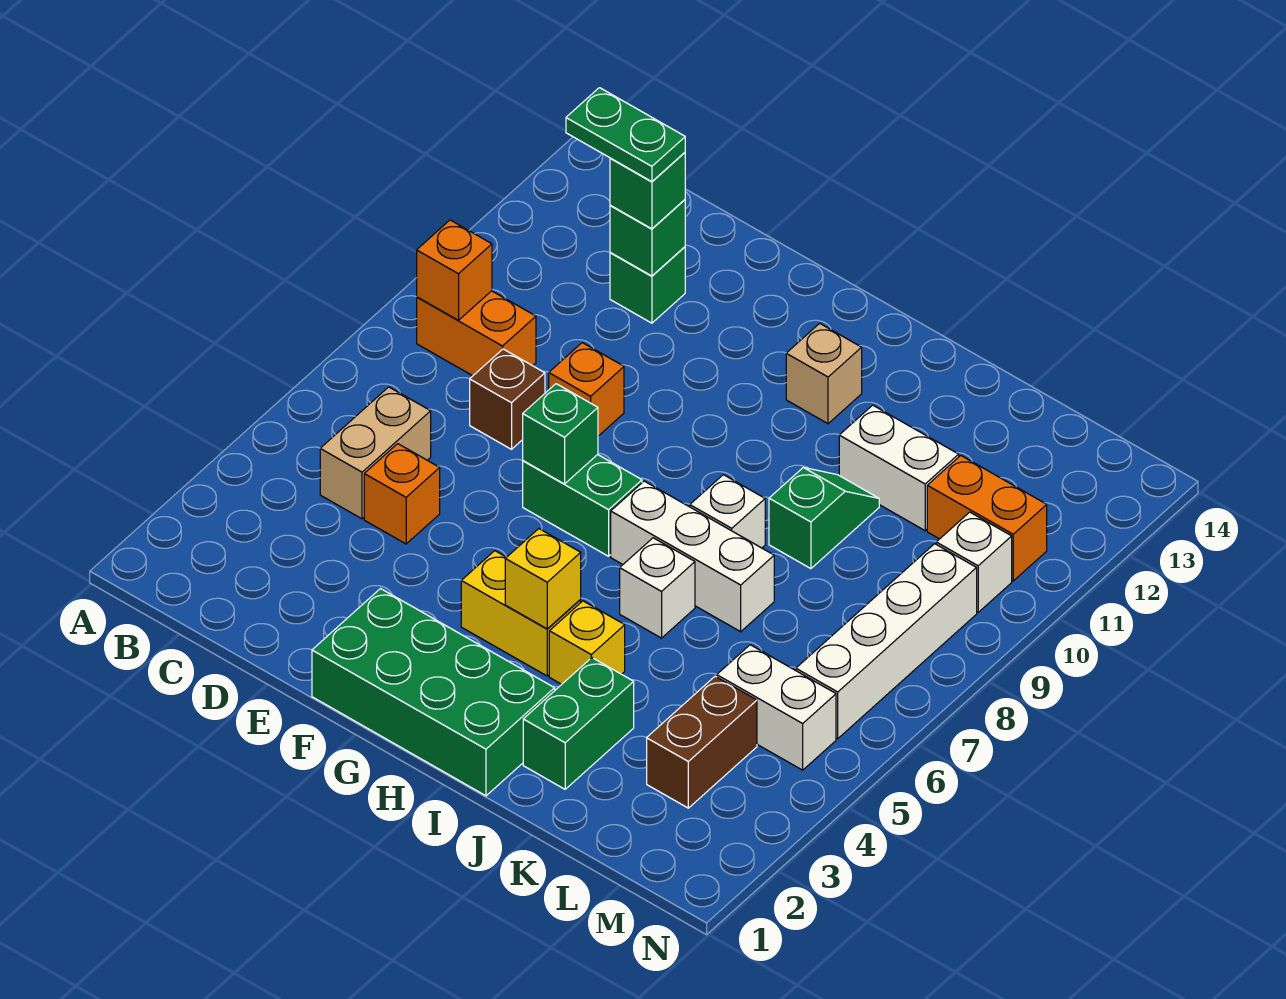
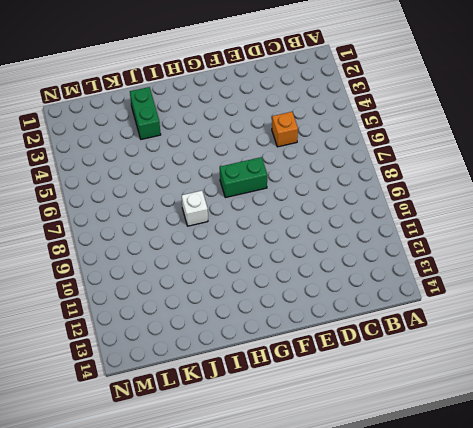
none -> orange brick B9:C9 level 1
none -> tan brick C5:C6 level 1
none -> brown brick D8 level 1

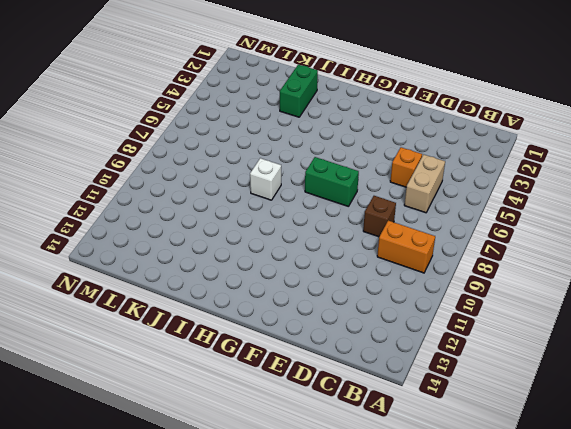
none -> green brick D12 level 1
none -> orange brick E9 level 1
none -> green brick F1:I2 level 1

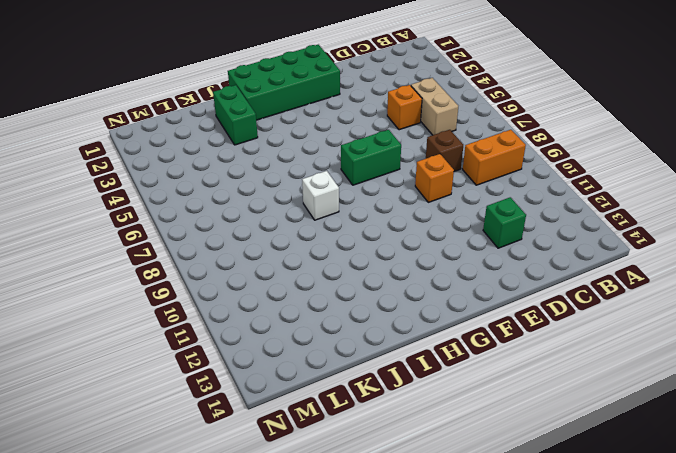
none -> yellow brick G4:H4 level 1
none -> white brick H7:J7 level 1
none -> tan brick H12 level 1

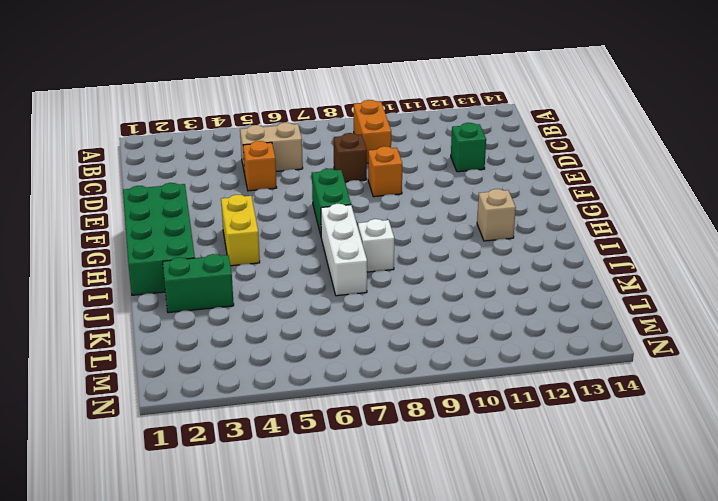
none -> yellow brick I4 level 1
none -> white brick I6 level 1
none -> green slope J9:J10 level 1 top 9

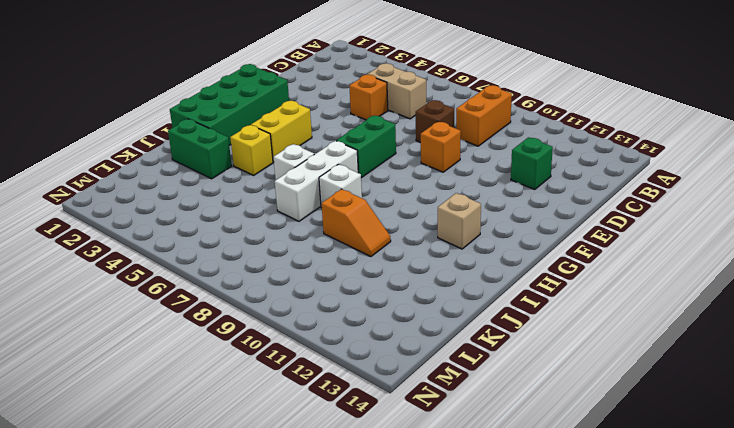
orange slope J9:J10 level 1 top 9 -> green slope J9:J10 level 1 top 9
none -> white brick J11:K11 level 1
none -> brown brick L3:L4 level 1
none -> white brick L5:M5 level 1

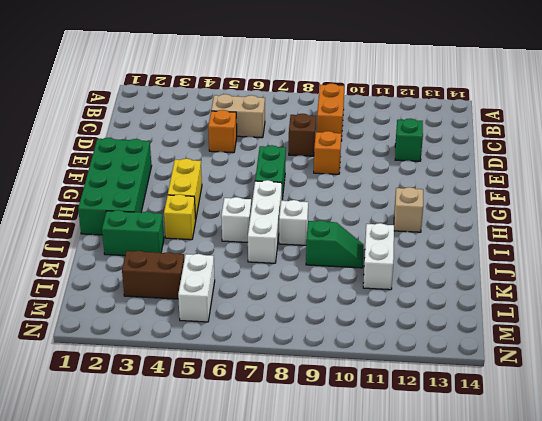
none -> orange brick L11:M11 level 1
none -> white brick M6:M9 level 1
none -> white brick M10 level 1

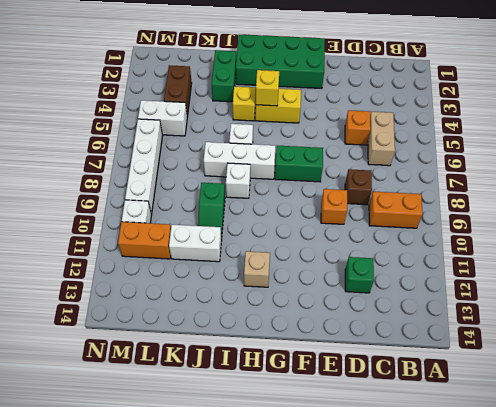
none -> orange brick B9 level 2
none -> green brick D12 level 2
none -> green brick F7 level 2

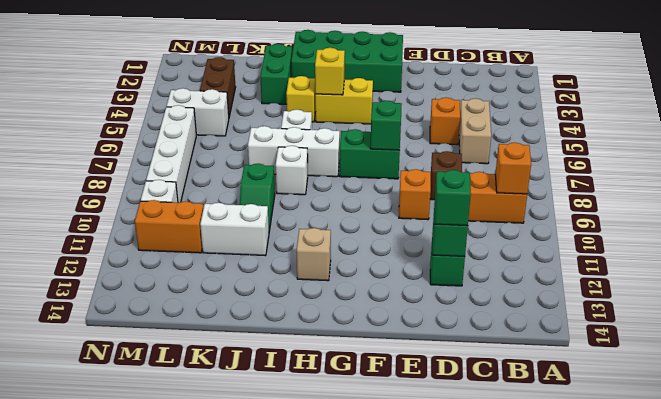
none -> green plate C12:D12 level 4

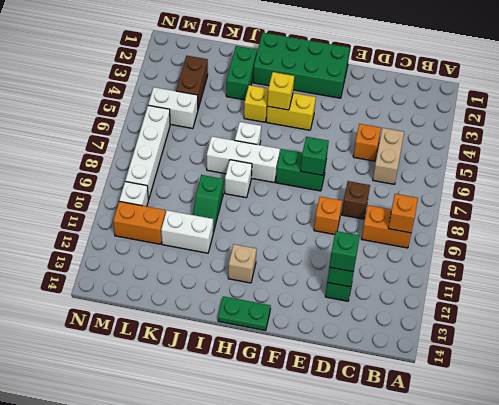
green plate G14:H14 level 1 -> green plate C12:D12 level 4

